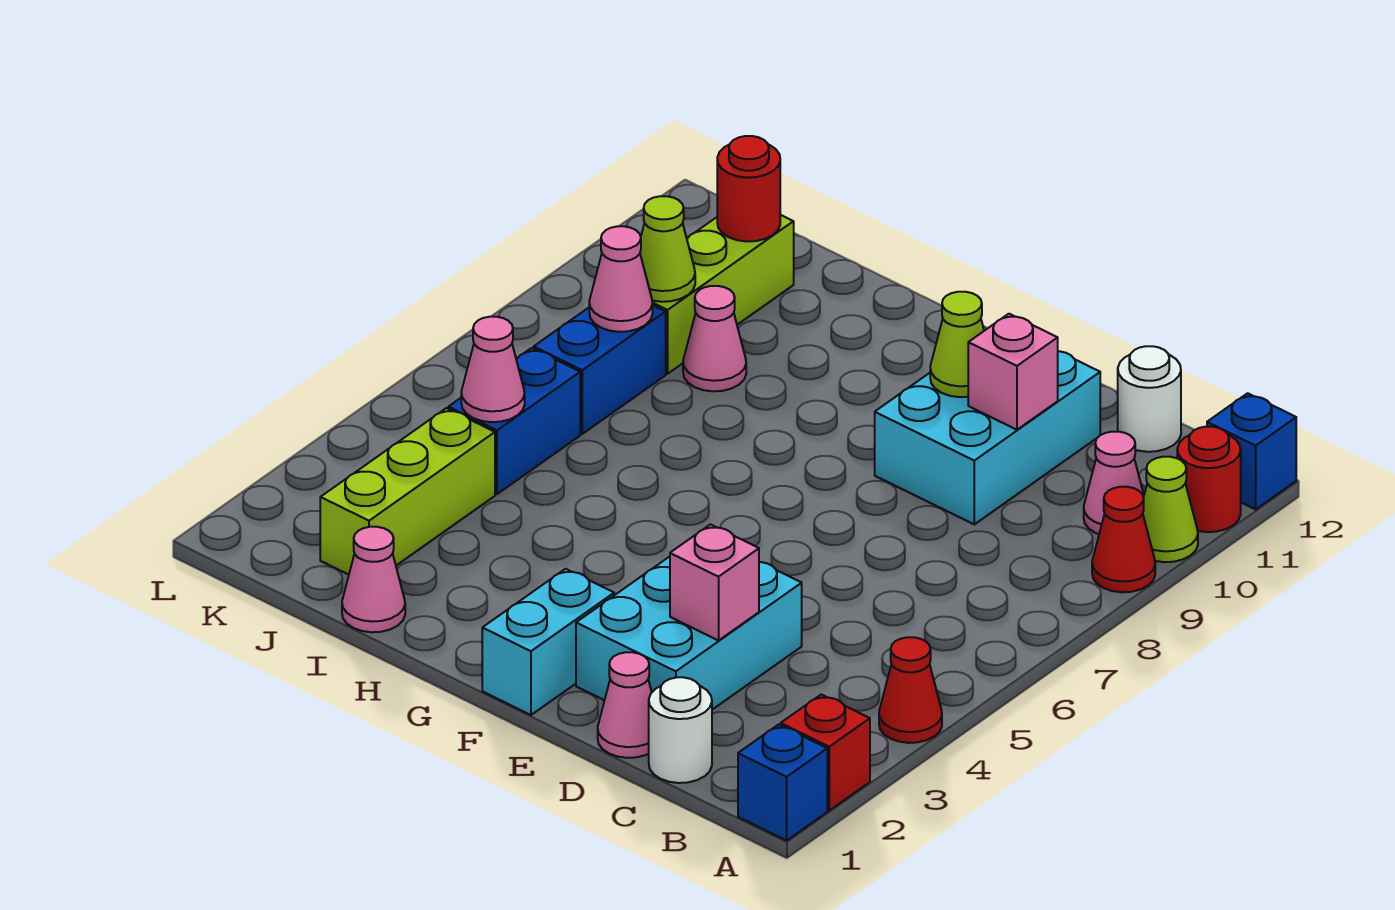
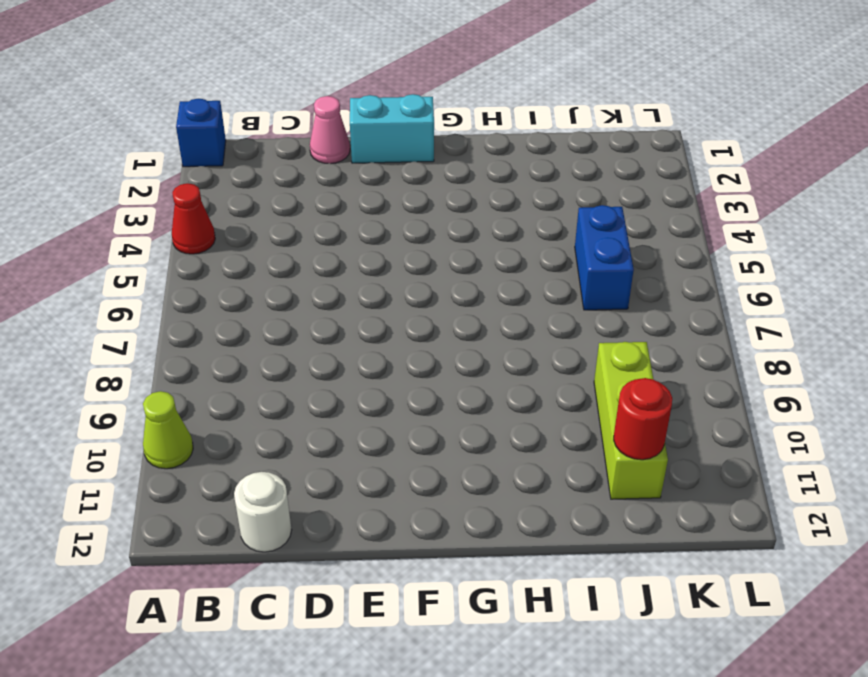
cyan brick E1:F1 level 1 -> cyan brick F1:F2 level 1
none -> red brick A2 level 1
none -> red cone A9 level 1
none -> red round brick A11 level 1

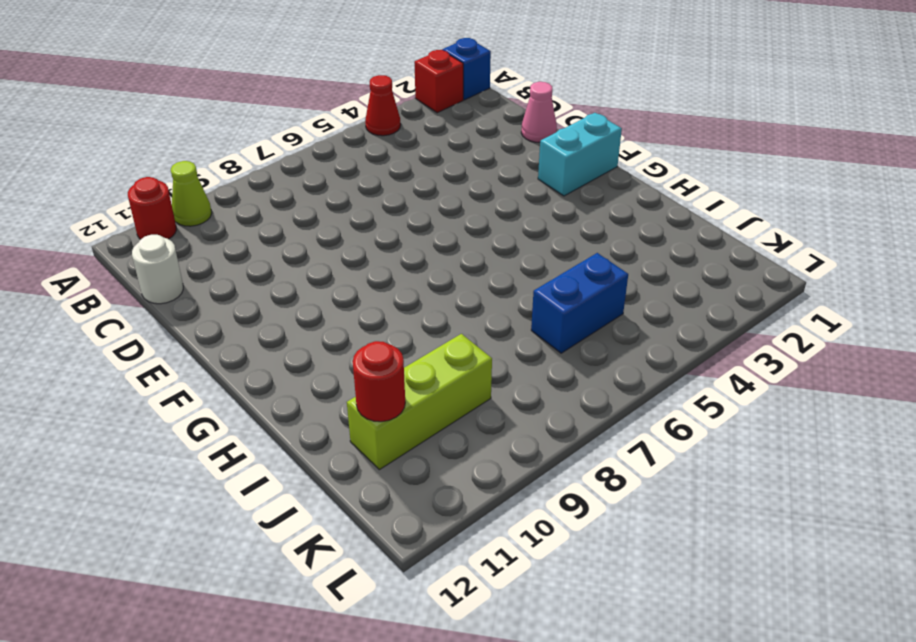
none -> red cone A9 level 1
none -> blue brick A12 level 1
none -> pink cone B10 level 1

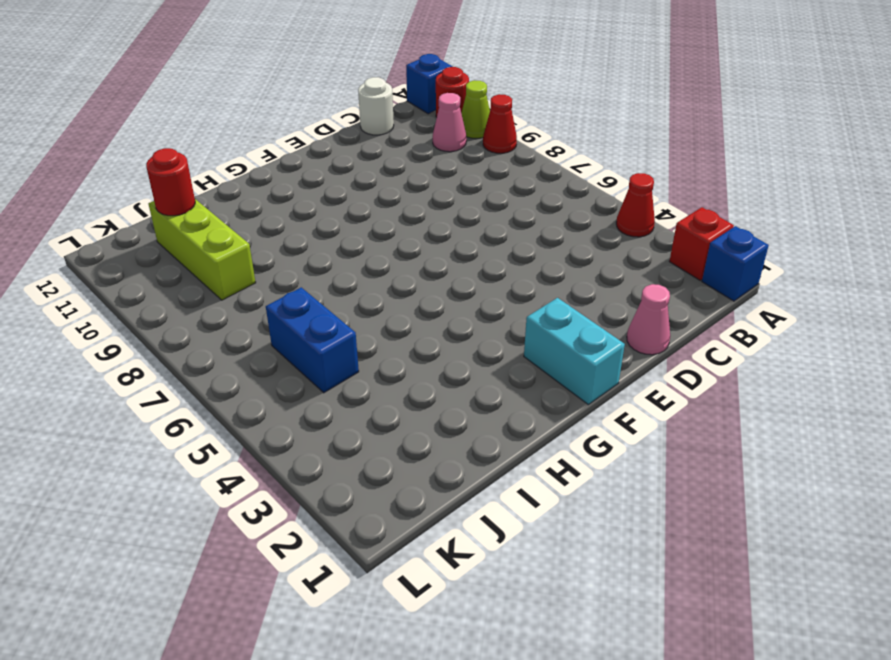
none -> white round brick C1 level 1
none -> cyan brick D2:E4 level 1
none -> cyan brick D9:E11 level 1

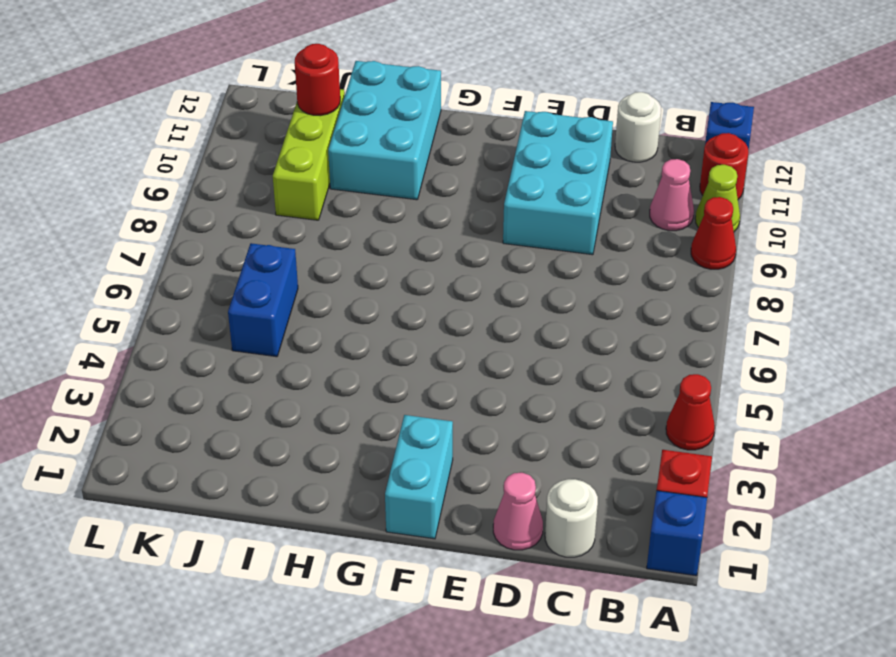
cyan brick H10:I12 level 1 -> cyan brick D2:E4 level 1
none -> pink cone I1 level 1
none -> pink cone I9 level 1
none -> lime brick J2:J4 level 1

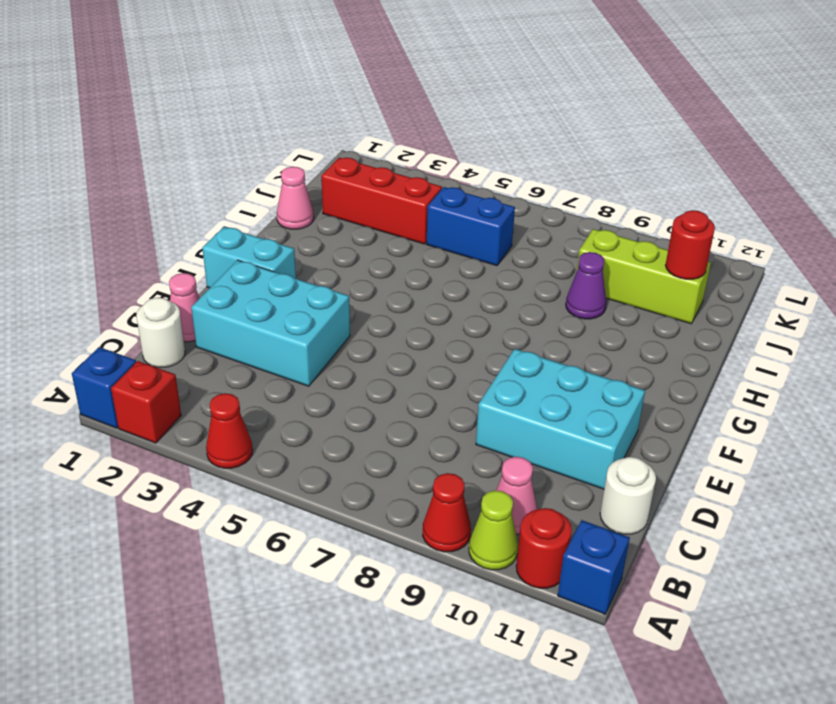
purple cone I9 level 1 -> pink cone I9 level 1
red brick J2:J4 level 1 -> lime brick J2:J4 level 1
none -> blue brick J7:J8 level 1
none -> pink brick D3 level 2
none -> pink brick D10 level 2

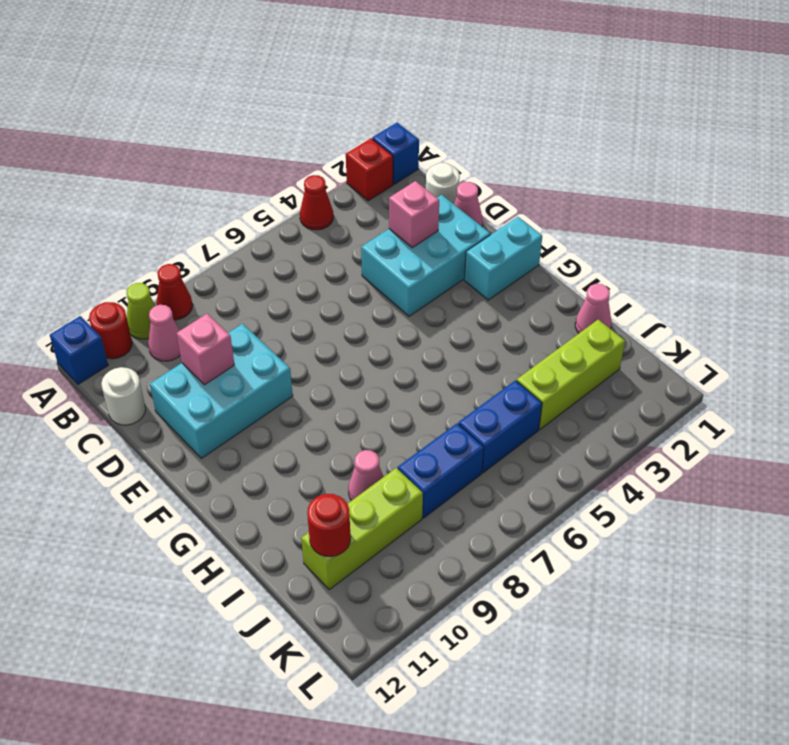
none -> lime cone E10 level 2
none -> pink cone J5 level 2
none -> pink cone J8 level 2

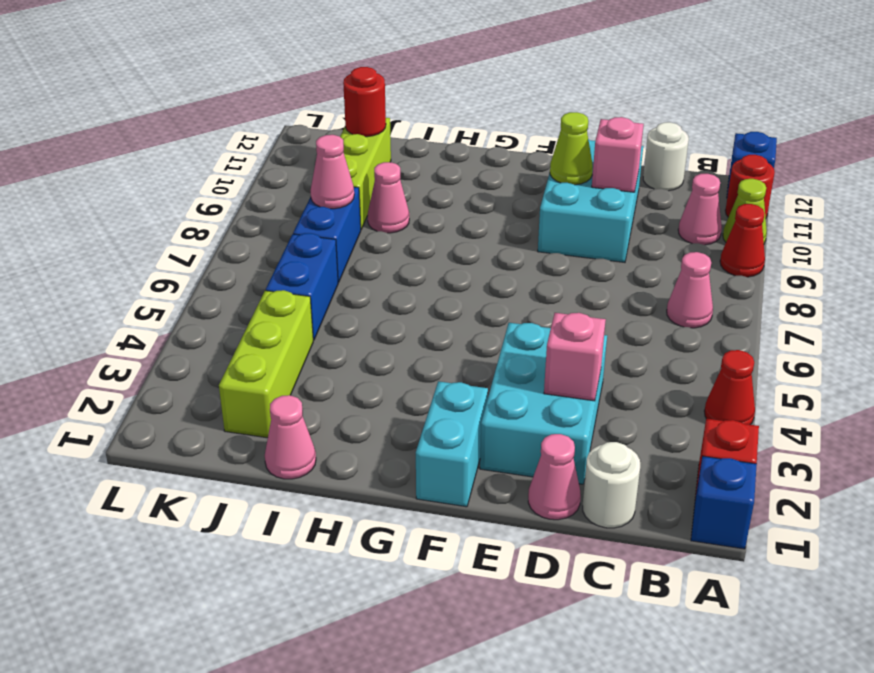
pink cone B7 level 1 -> pink cone J5 level 2
none -> lime cone J9 level 2

